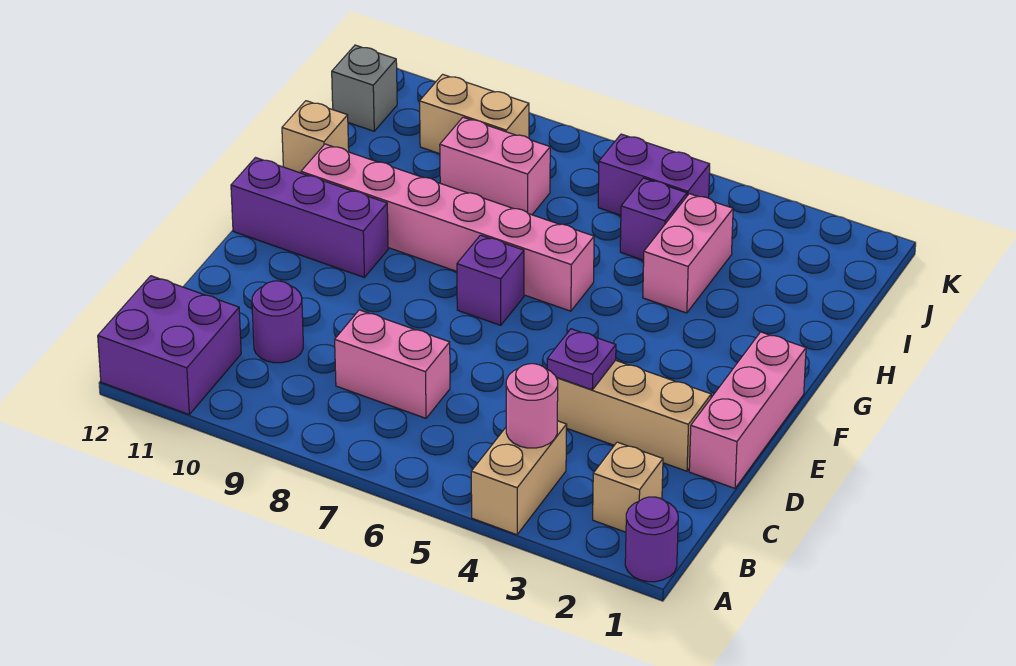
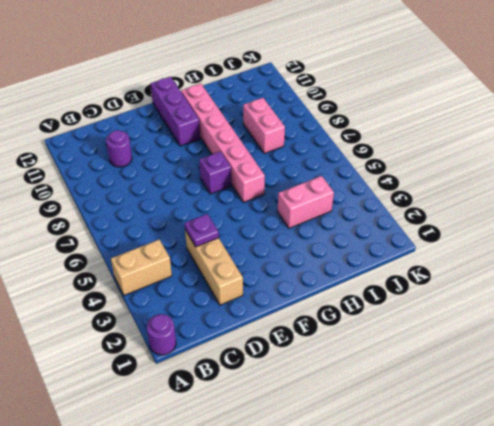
none -> purple brick A11:B12 level 1
none -> tan brick B2 level 1
none -> pink brick C7:C8 level 1

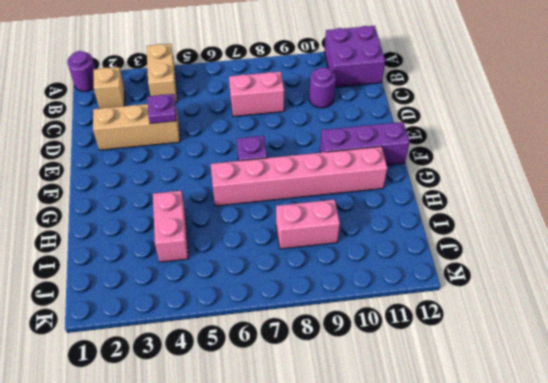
none -> pink brick D1:F1 level 1
none -> tan brick H12 level 1
none -> purple brick I5 level 1

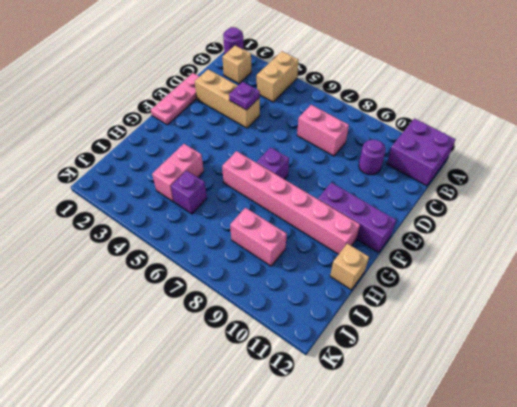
pink plate D1:F1 level 1 -> pink brick D1:F1 level 1
none -> purple brick J5:J6 level 1
none -> tan brick J9:J10 level 1
none -> grey brick J12 level 1

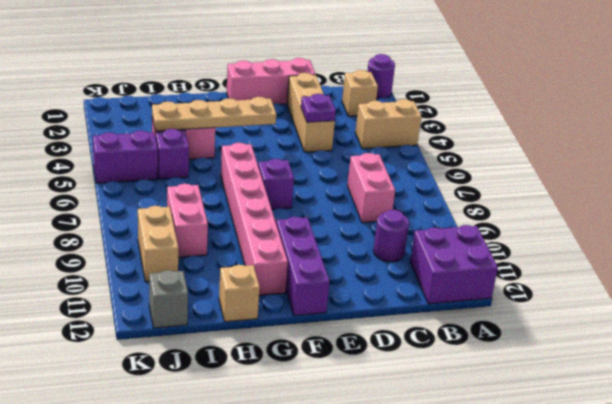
tan plate F4:I4 level 2 -> none
purple brick J5:K5 level 1 -> purple brick J5:J6 level 1
none -> pink round brick B4 level 2

